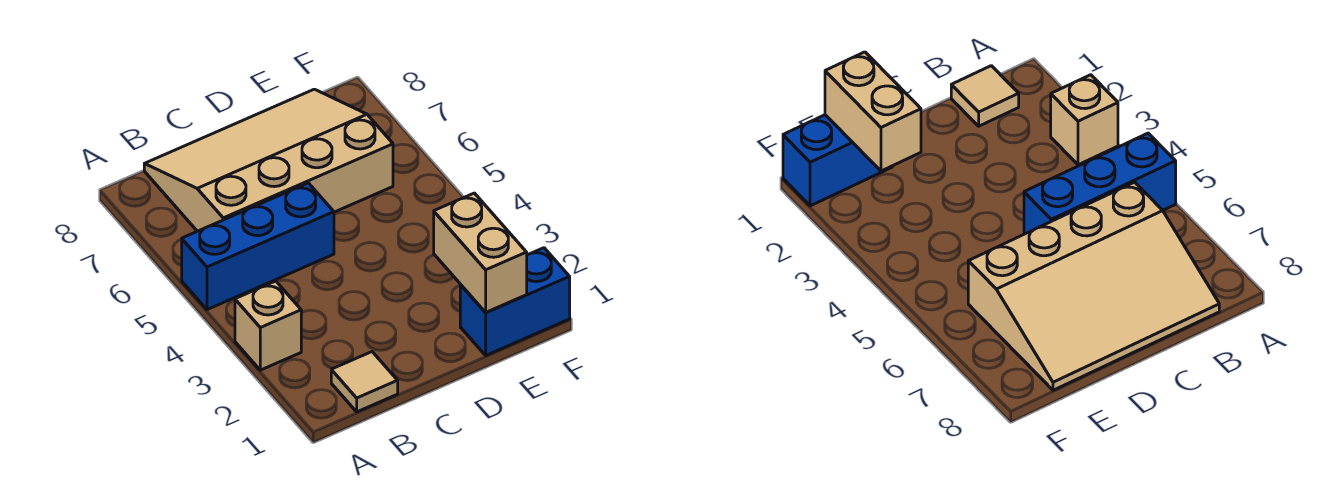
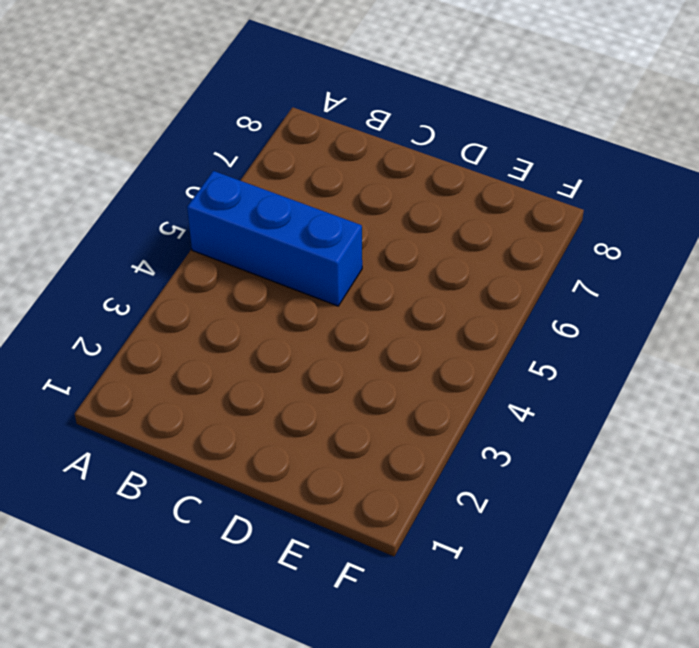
none -> tan brick A3 level 1
none -> tan tile B1 level 1

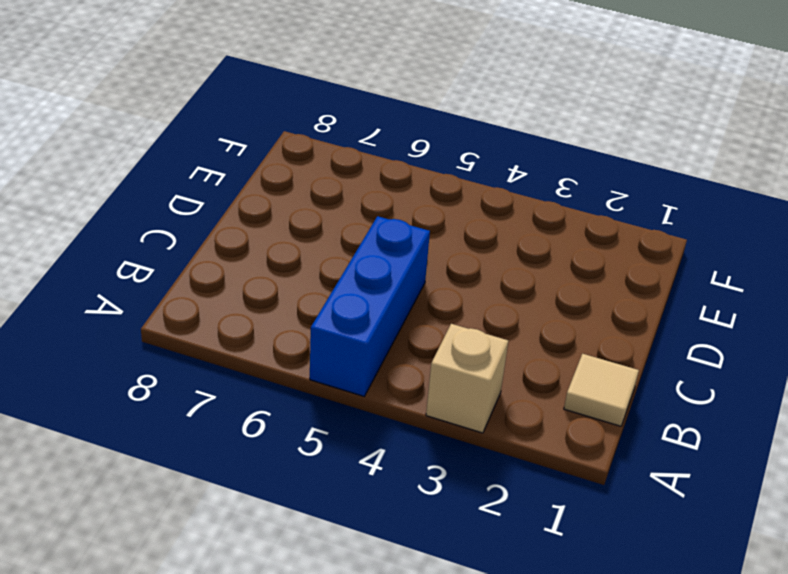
none -> tan slope B6:E8 level 1 top 6
none -> blue brick E1:F1 level 1

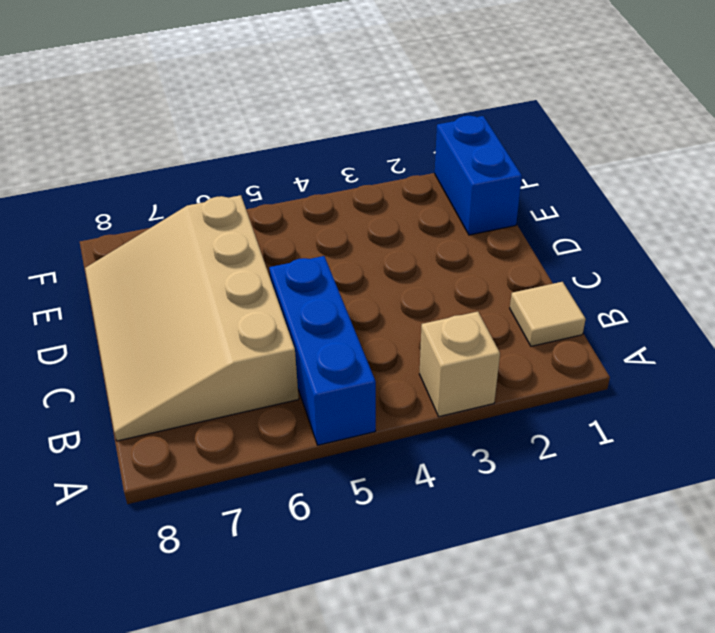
none -> tan brick E1:E2 level 2

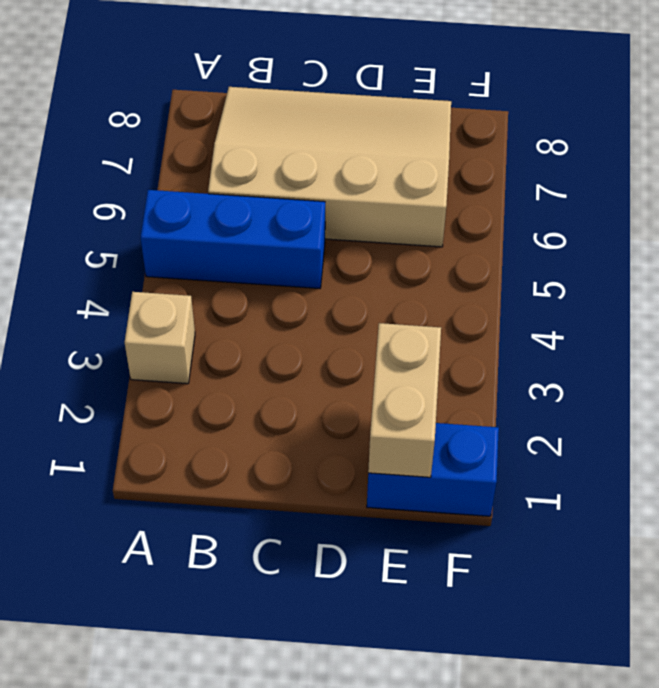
none -> tan tile B1 level 1

